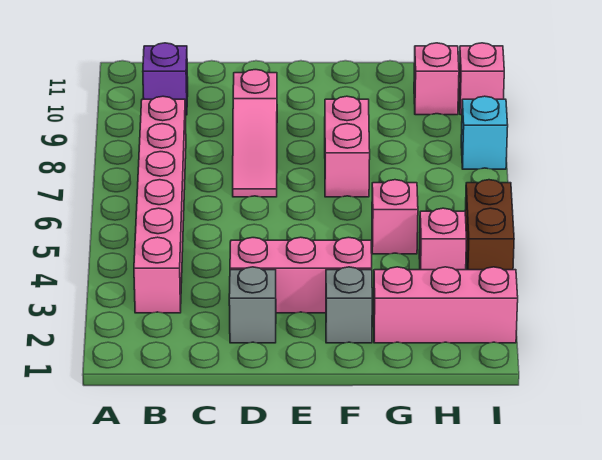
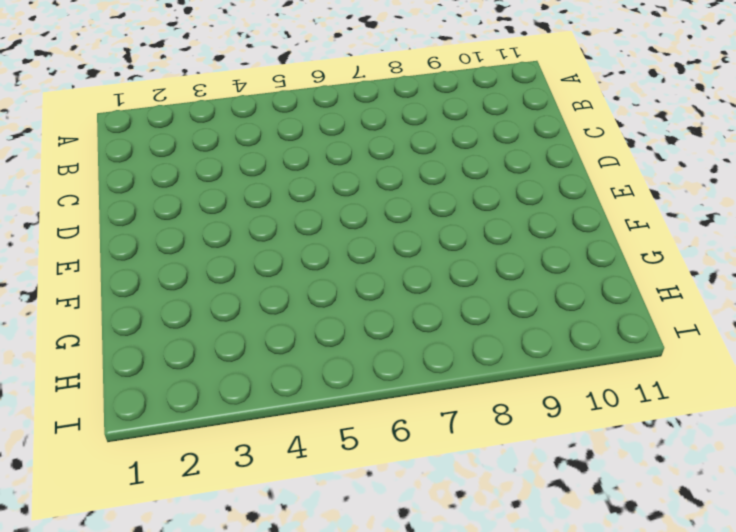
none -> pink brick B3:B8 level 1
none -> purple brick B10 level 1
none -> grey brick D2 level 1

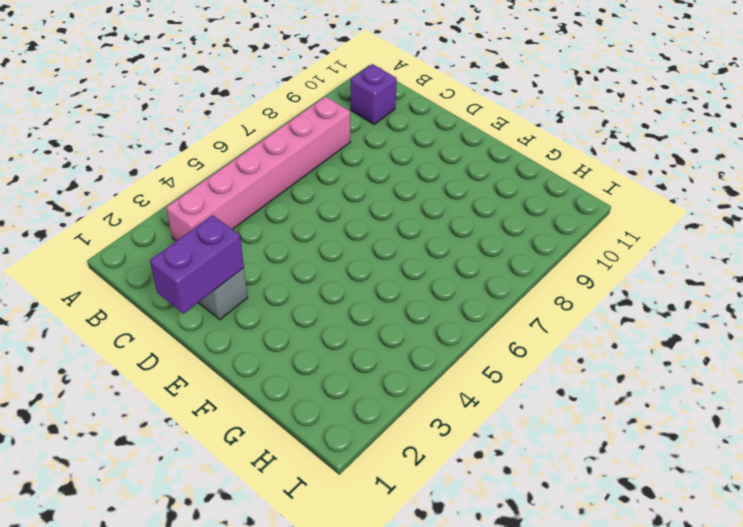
purple brick D1:D2 level 2 -> none
none -> pink brick D3:F3 level 1
none -> pink slope D7:D9 level 1 top 9
none -> grey brick F2 level 1

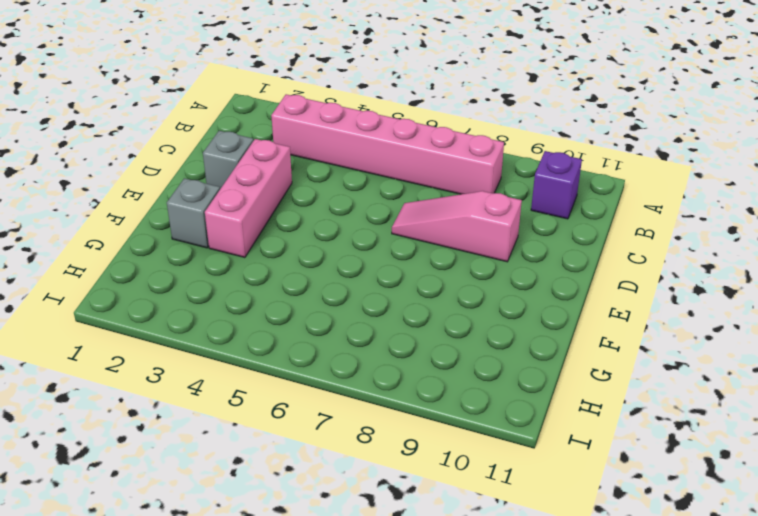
none -> pink brick F7:F8 level 1
none -> pink brick G2:I2 level 1
none -> pink brick G5 level 1

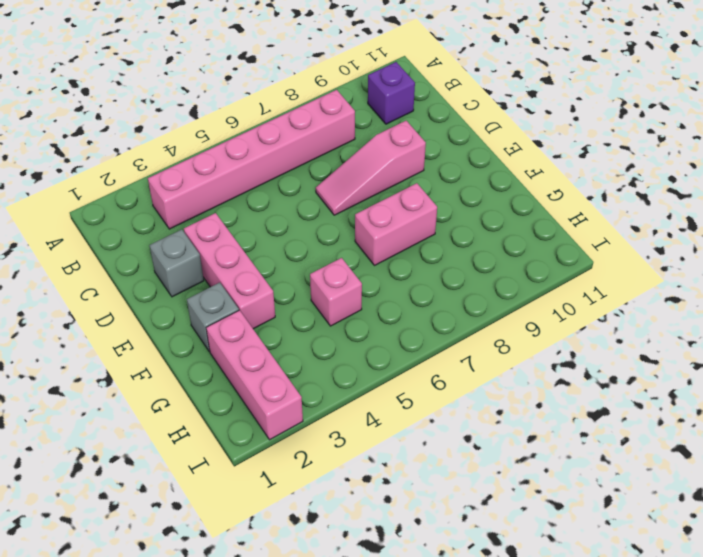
none -> pink brick H4 level 1
none -> pink brick H10 level 1
none -> brown brick I4:I5 level 1

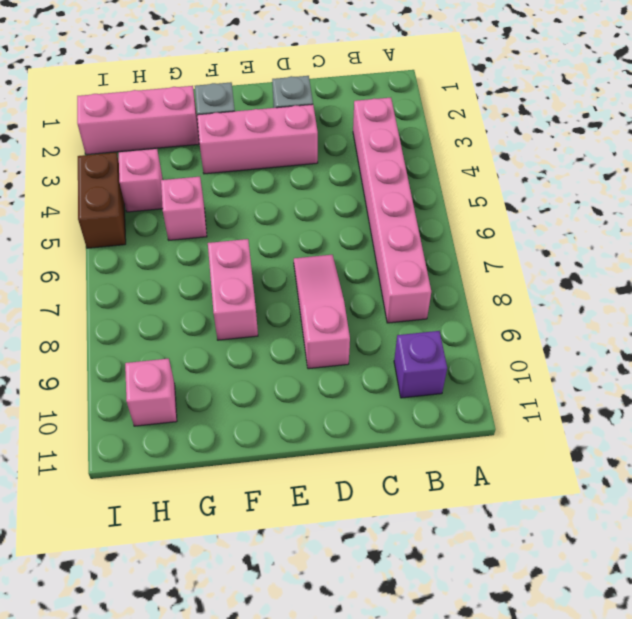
none -> cyan brick I8 level 1
none -> pink brick I10 level 1

